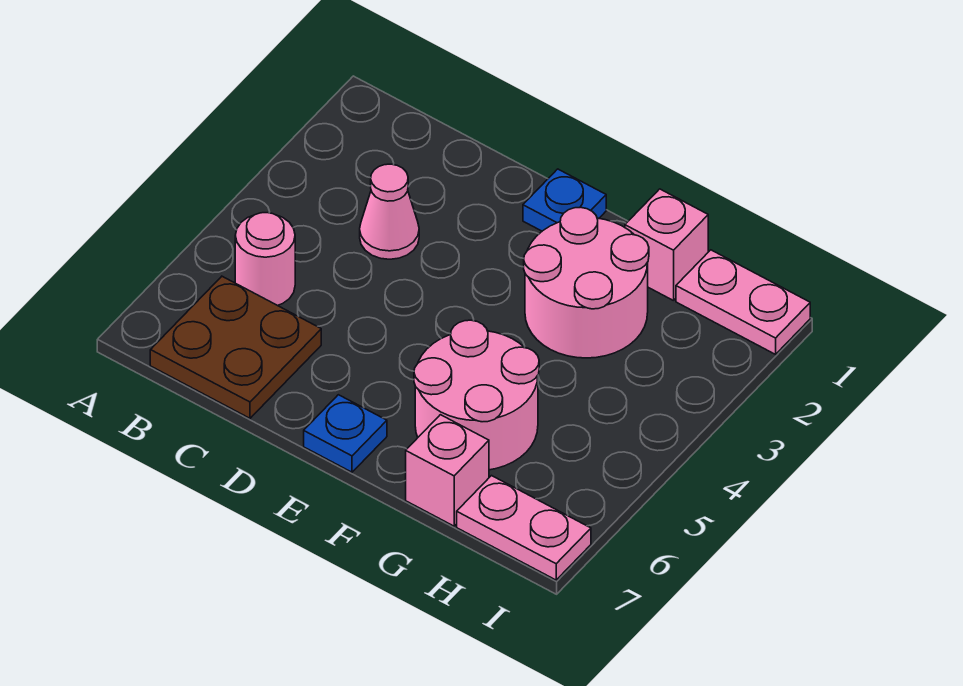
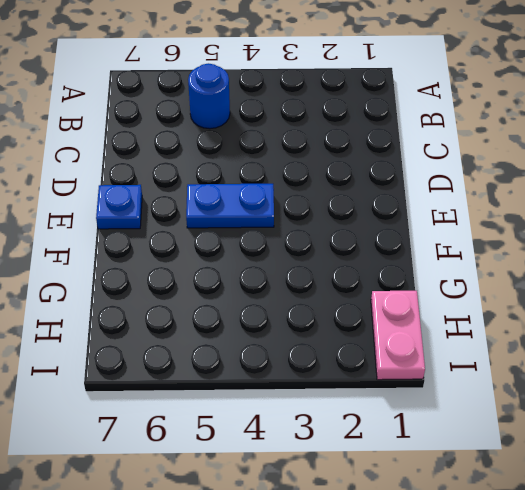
blue round brick B5 level 1 -> pink round brick B5 level 1
blue plate E4:E5 level 1 -> none
none -> brown plate B6:C7 level 1
none -> pink cone C3 level 1

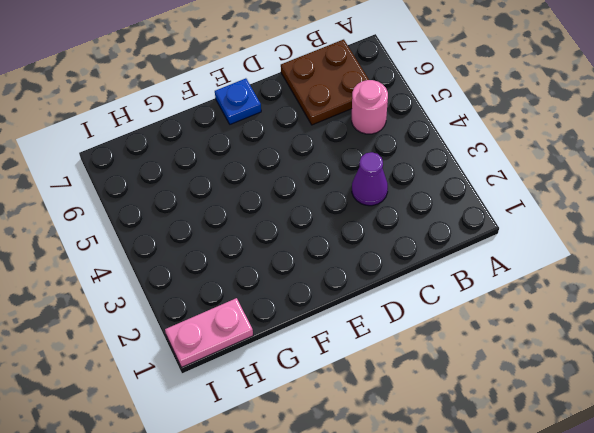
purple cone C3 level 1 -> pink cone C3 level 1
none -> blue plate E1 level 1
none -> pink round brick F2:G3 level 1

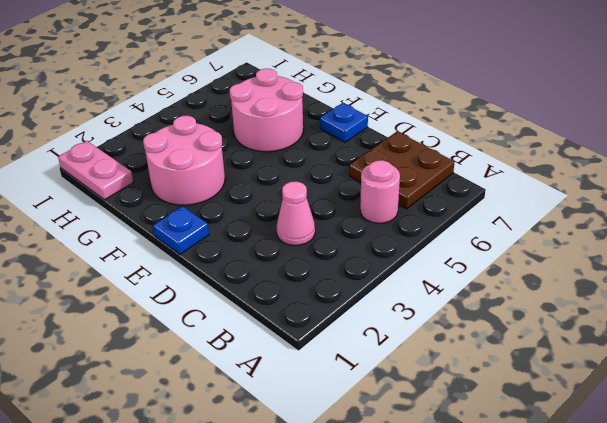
none -> pink brick G1 level 1
none -> pink brick G7 level 1

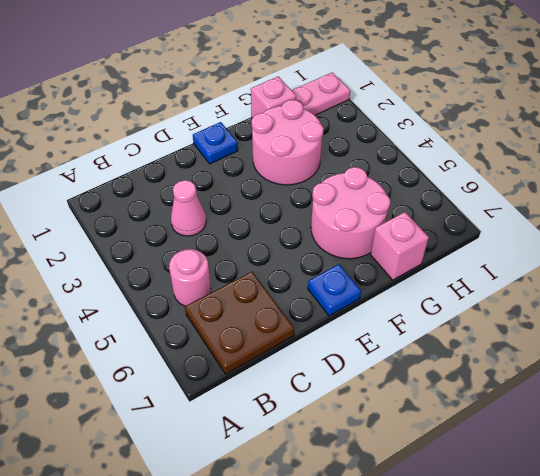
none -> pink plate H7:I7 level 1

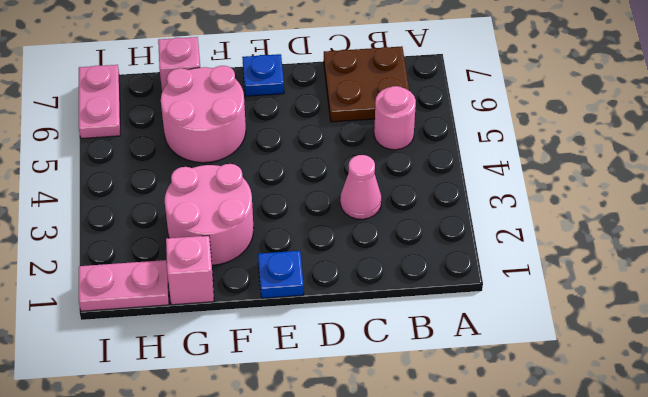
pink plate I6:I7 level 1 -> pink plate H7:I7 level 1

